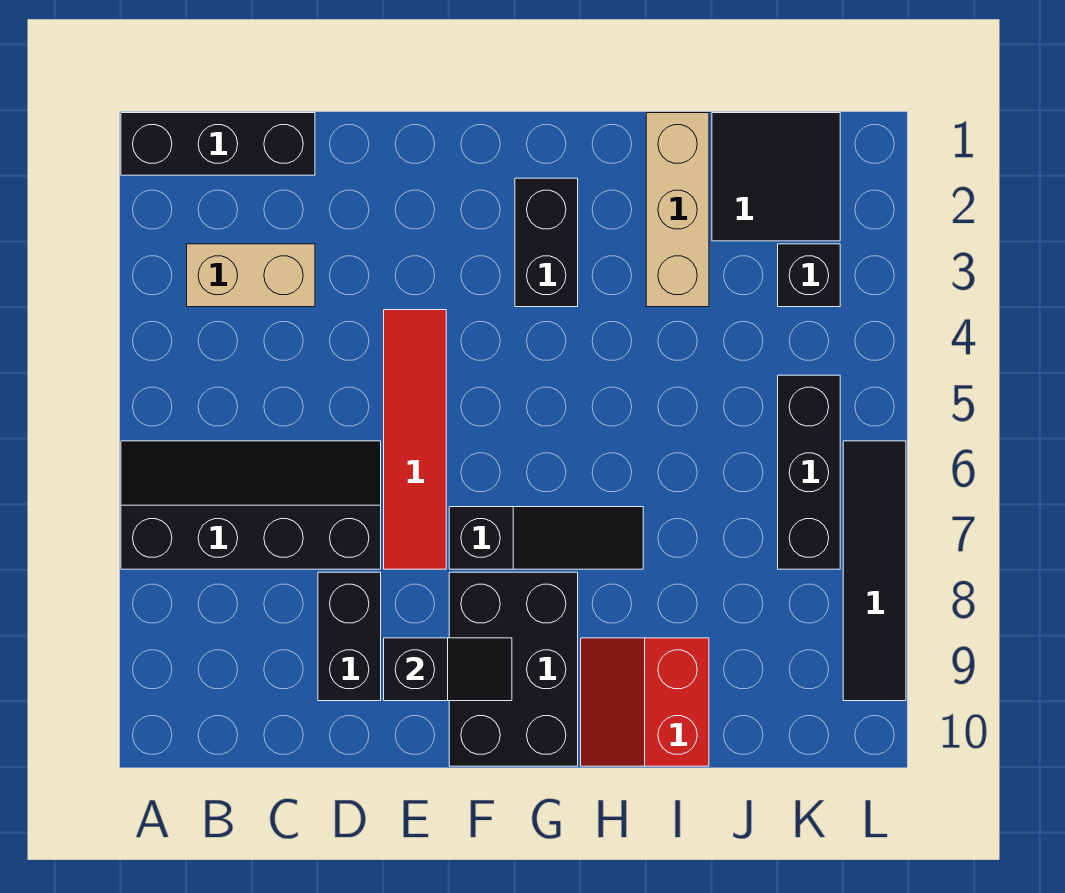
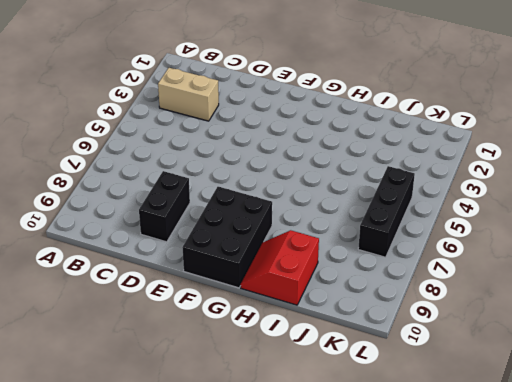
none -> black brick A1:C1 level 1
none -> black slope A6:D7 level 1 top 7
none -> red tile E4:E7 level 1

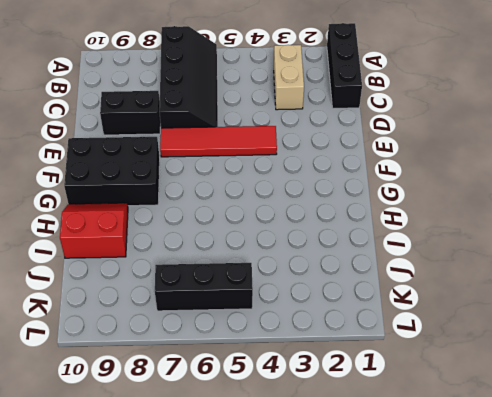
none -> black slope F7:H7 level 1 top F
none -> black brick G2:G3 level 1
none -> tan brick I1:I3 level 1

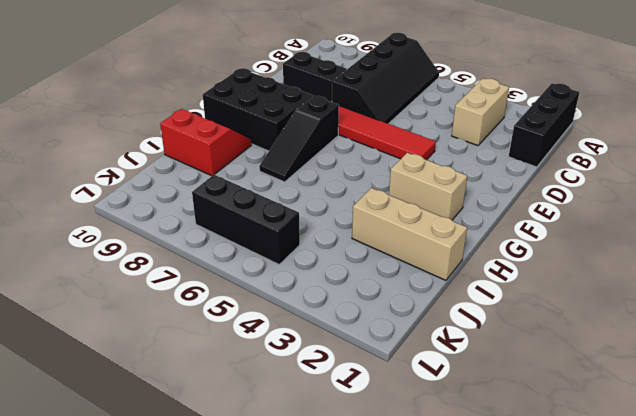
tan brick G2:G3 level 1 -> black brick G2:G3 level 1
none -> black tile J1:K2 level 1
none -> black brick K3 level 1
none -> black tile L6:L9 level 1

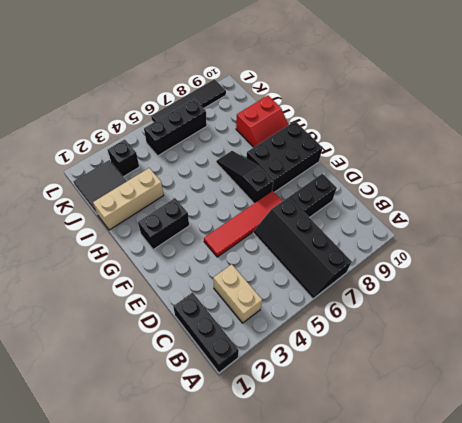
none -> black slope E9:F9 level 2 top E

